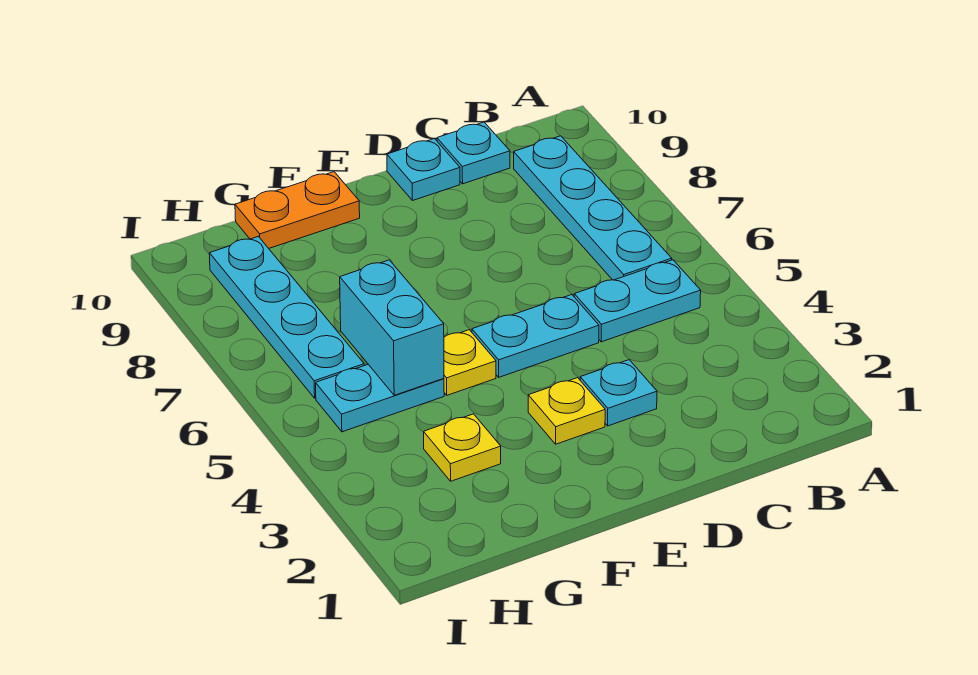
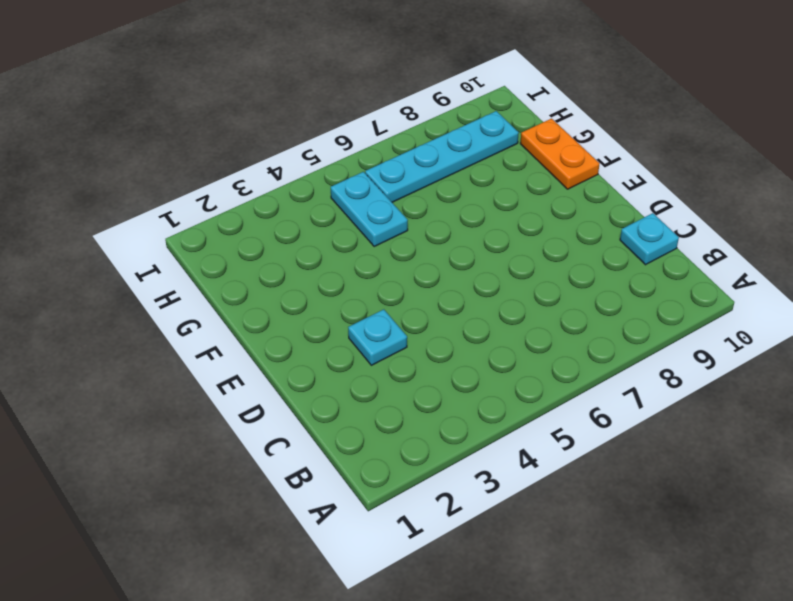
none -> cyan plate B5:C5 level 1
none -> cyan plate B6:B9 level 1
none -> cyan plate D5:E5 level 1

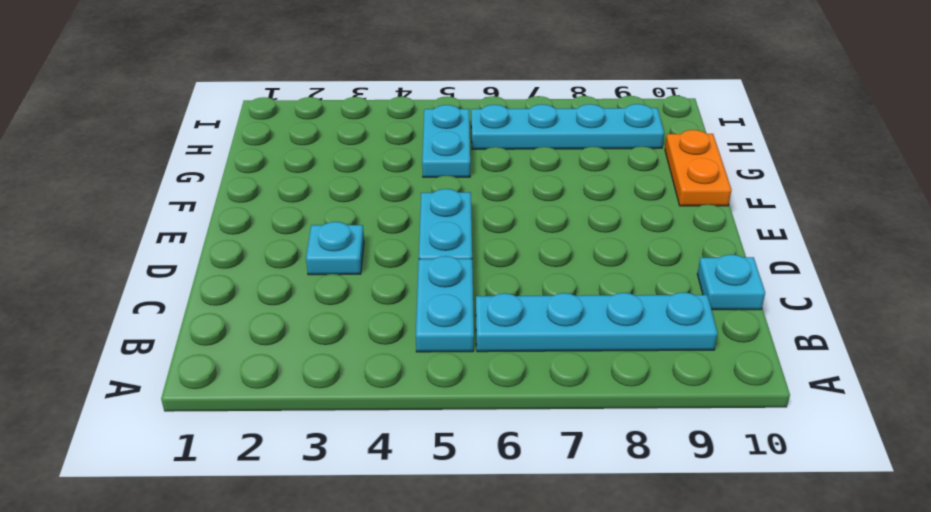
none -> cyan plate D10 level 1
none -> yellow plate E3 level 1
none -> yellow plate F5 level 1

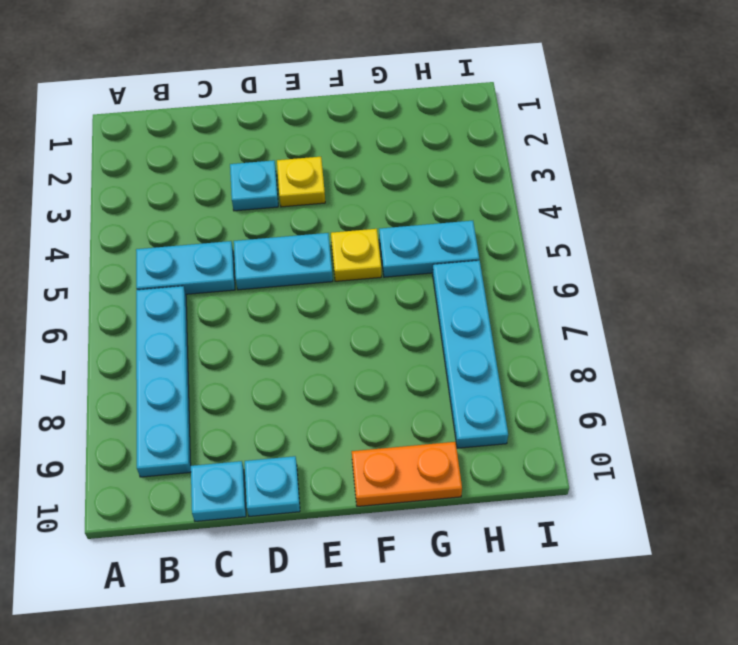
none -> yellow plate G3 level 1
none -> cyan brick G5:G6 level 2

